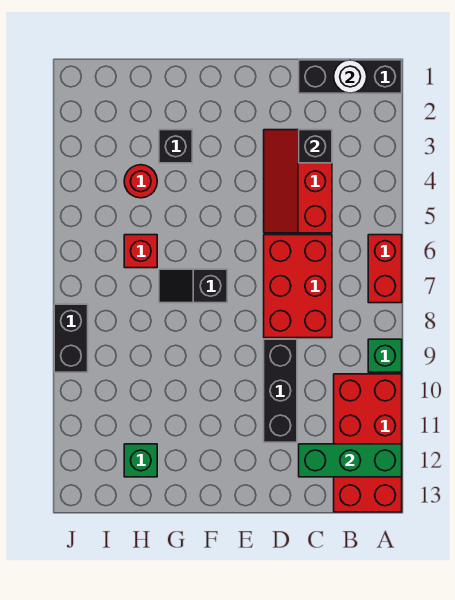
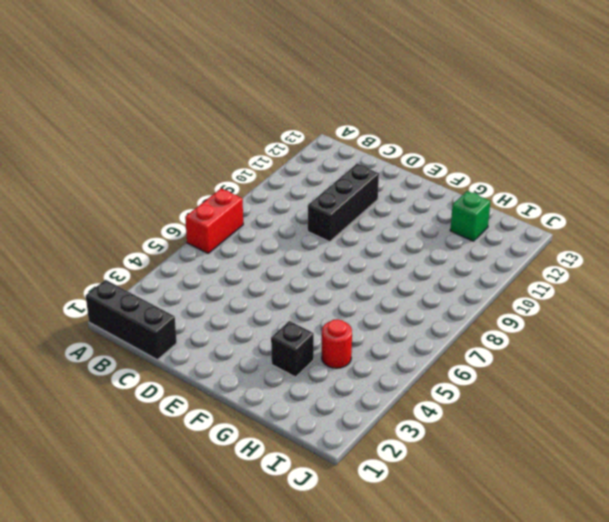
none -> green brick A9 level 1
none -> red brick A10:B13 level 1
none -> red slope C3:D5 level 1 top C

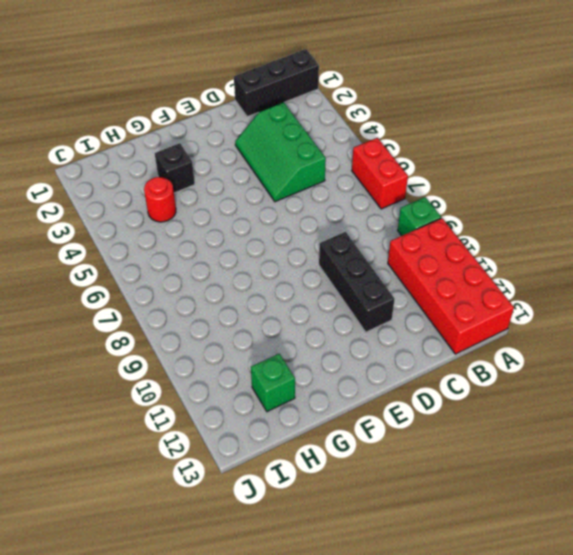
green slope C3:D5 level 1 top C -> red slope C3:D5 level 1 top C
none -> red brick C6:D8 level 1
none -> black slope F7:G7 level 1 top F
none -> red brick H6 level 1

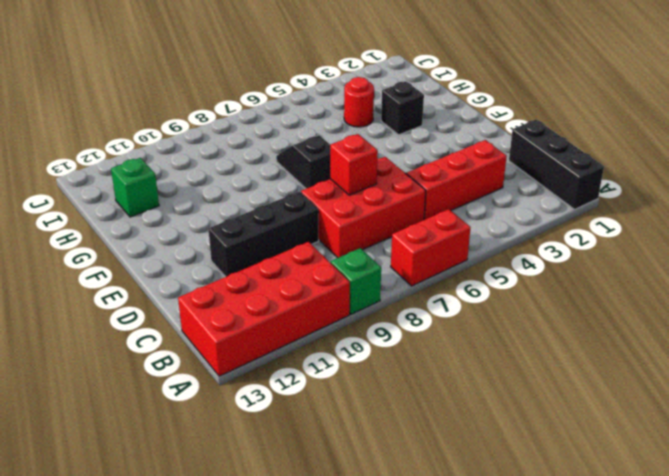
red brick D7 level 2 -> red brick H6 level 1
none -> black brick J8:J9 level 1
none -> green brick A12:C12 level 2
none -> white round brick B1 level 2

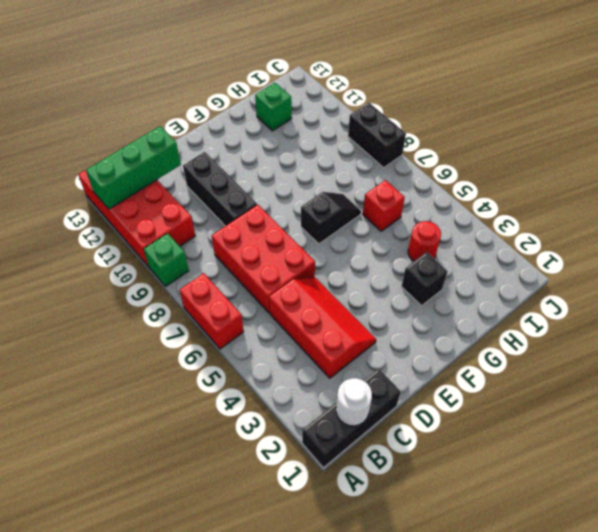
none -> black brick C3 level 2

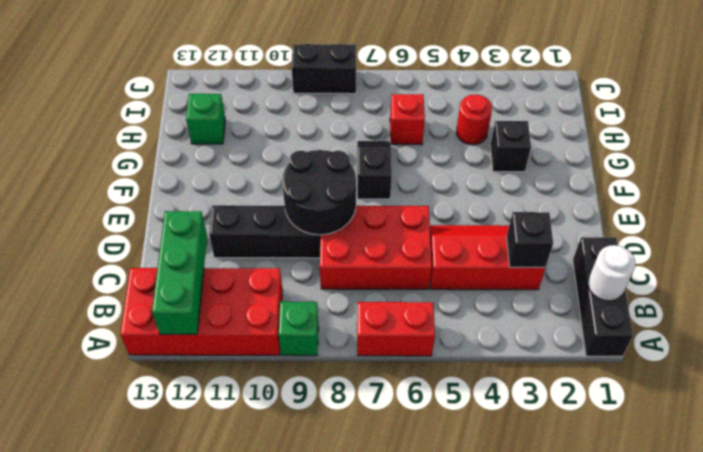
black round brick D8:E9 level 2 -> none

